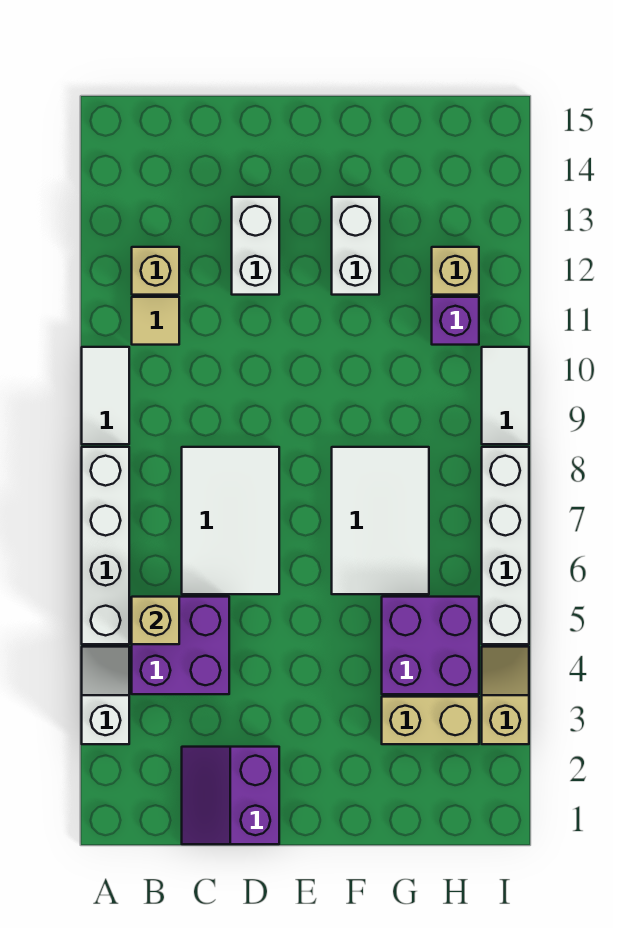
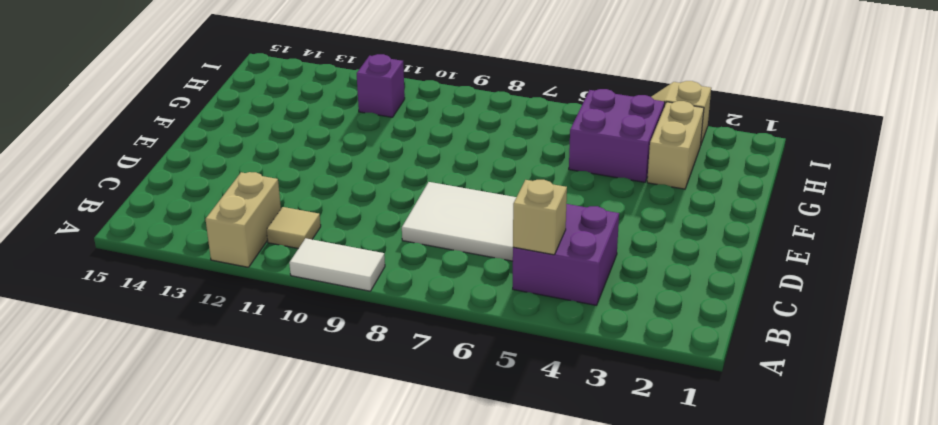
tan brick A12:B12 level 1 -> tan brick B12 level 1
none -> white slope A3:A4 level 1 top 3
none -> white brick A5:A8 level 1
none -> purple slope C1:D2 level 1 top D

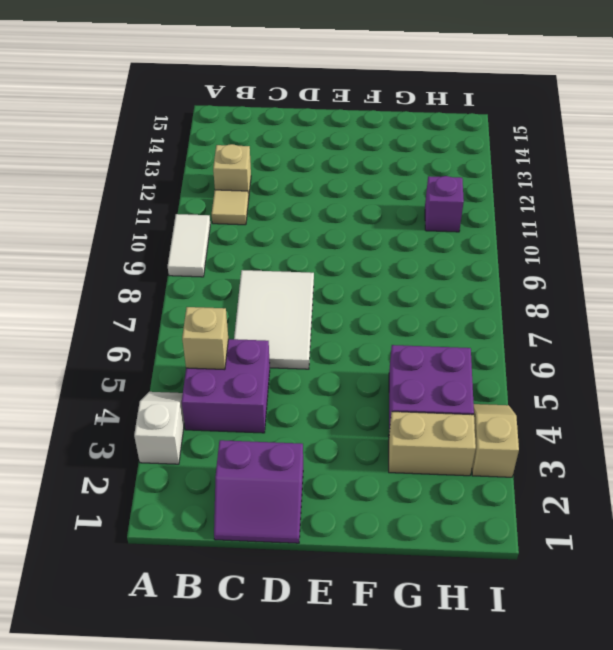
purple slope C1:D2 level 1 top 2 -> purple slope C1:D2 level 1 top D
none -> white brick A5:A8 level 1
none -> white brick D12:D13 level 1
none -> white tile F6:G8 level 1

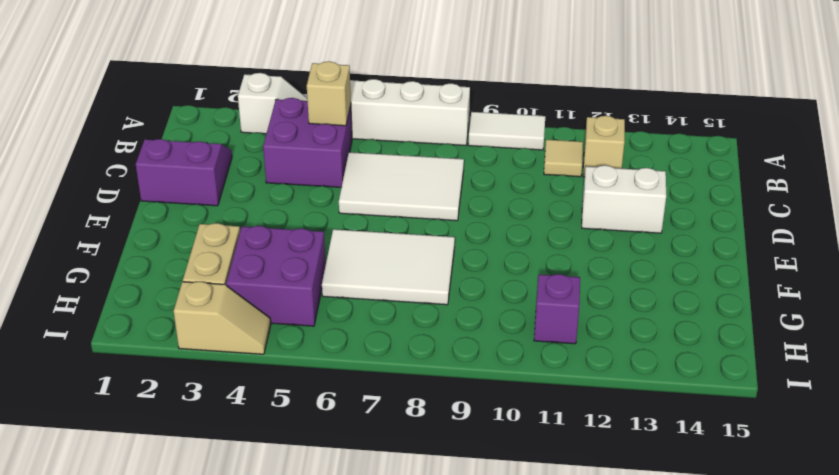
none -> white brick F12:F13 level 1
none -> tan brick H12 level 1
none -> white brick I5:I8 level 1

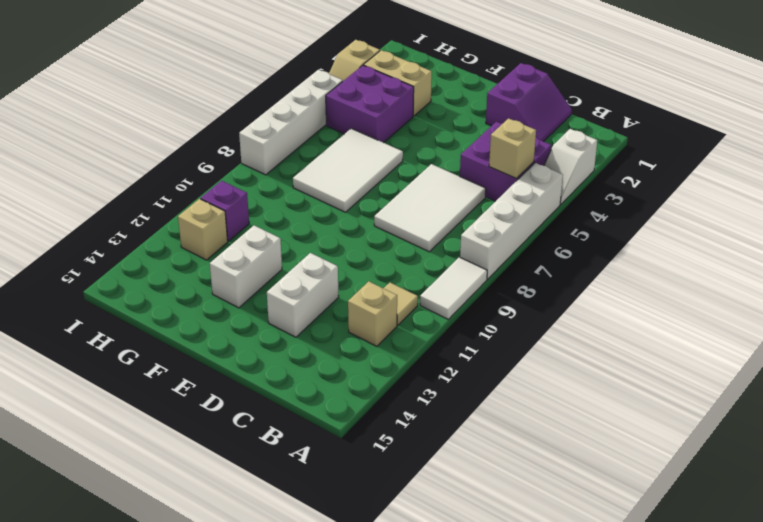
none -> white tile I9:I10 level 1

